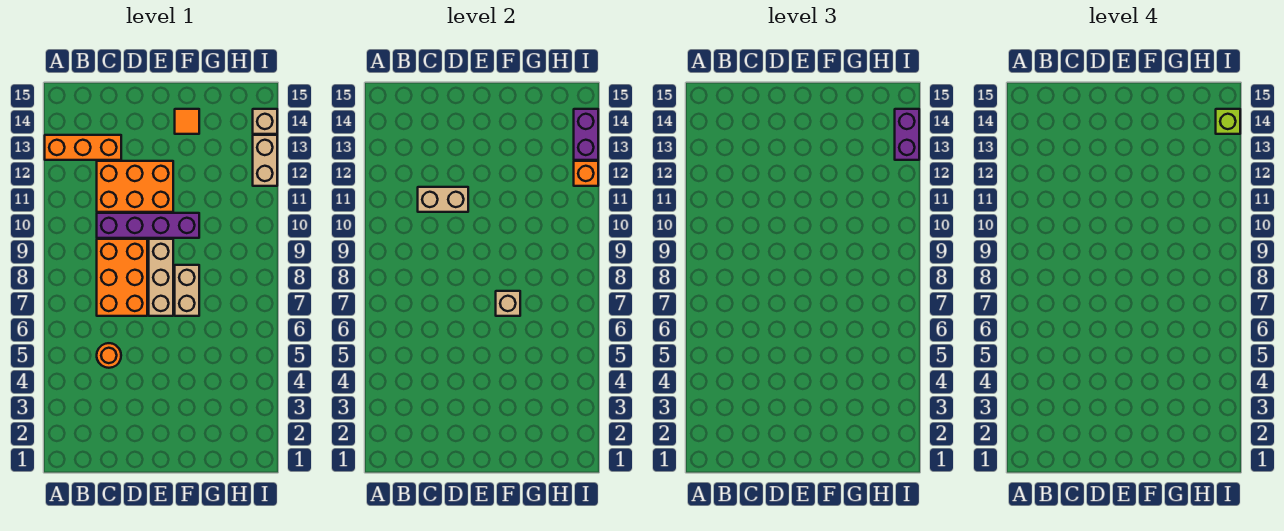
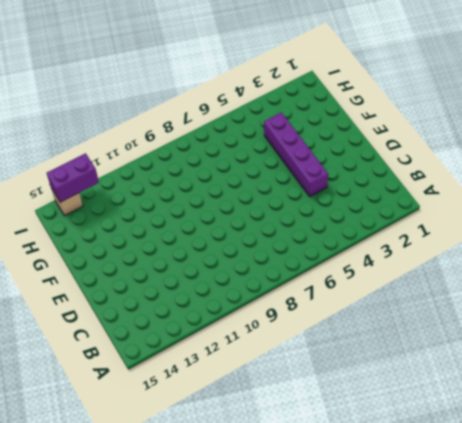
purple brick D4:G4 level 1 -> purple brick C10:F10 level 1
none -> orange brick A13:C13 level 1
none -> orange round brick C5 level 1
none -> orange brick C7:D9 level 1

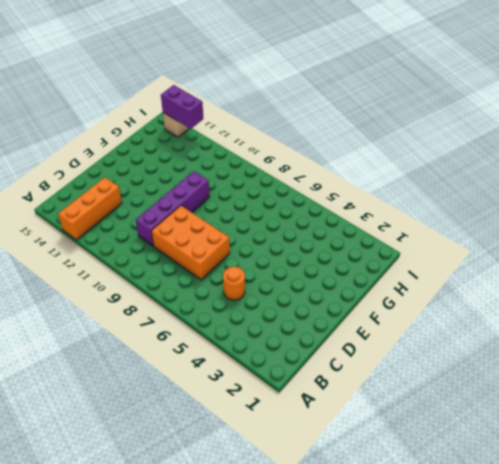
none -> orange brick C11:E12 level 1
none -> tan brick E7:E9 level 1
none -> tan brick F7:F8 level 1

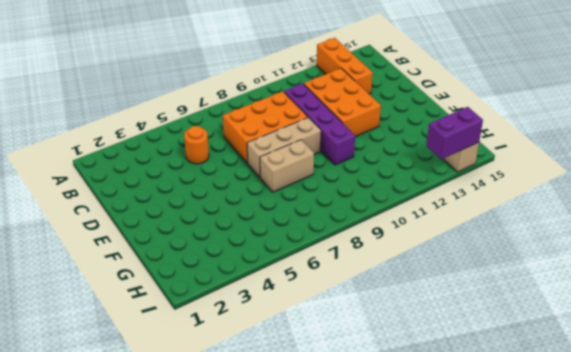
none -> orange tile F14 level 1
none -> tan brick I12:I13 level 1
none -> tan brick C11:D11 level 2

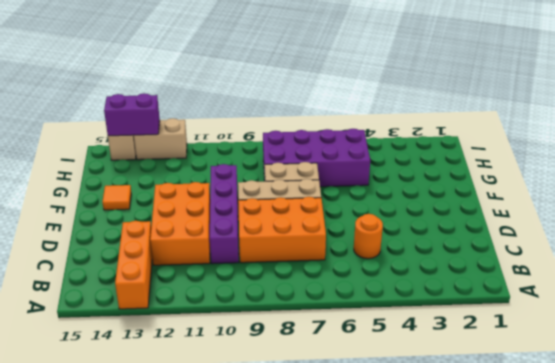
purple brick G5:H8 level 1 -> none
none -> tan brick C11:D11 level 2
none -> tan brick F7 level 2
none -> orange brick I12 level 2

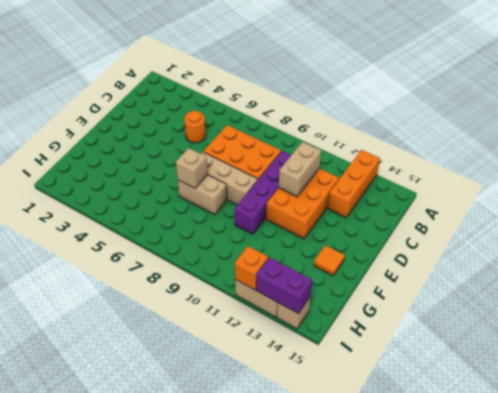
none -> purple brick I13:I14 level 3
none -> lime brick I14 level 4

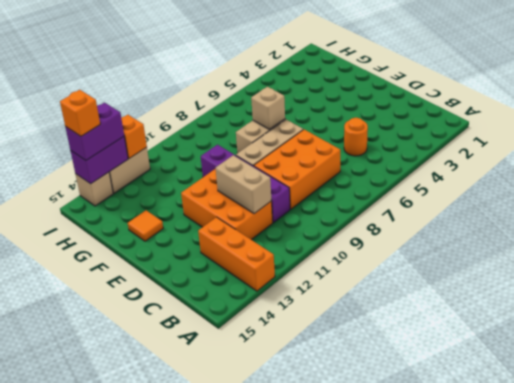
orange brick I14 level 4 -> lime brick I14 level 4

